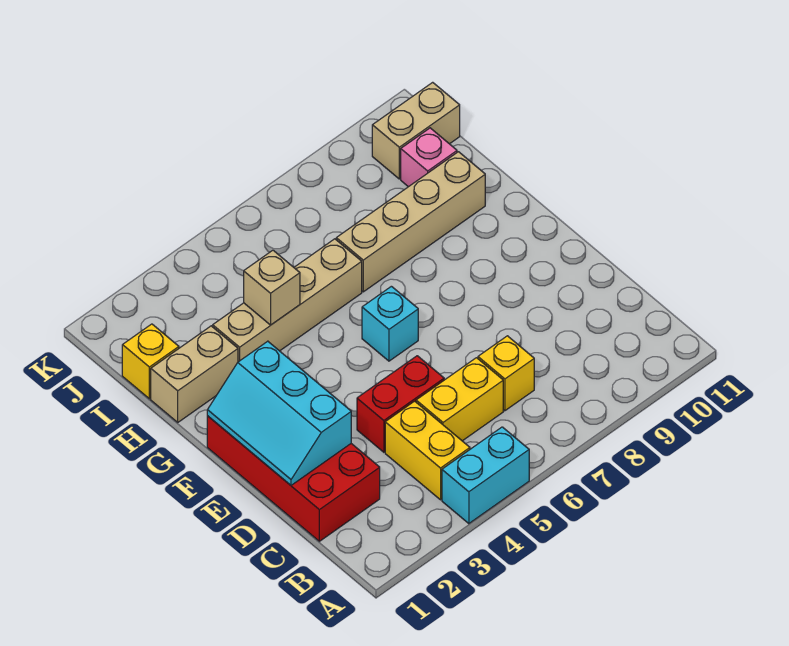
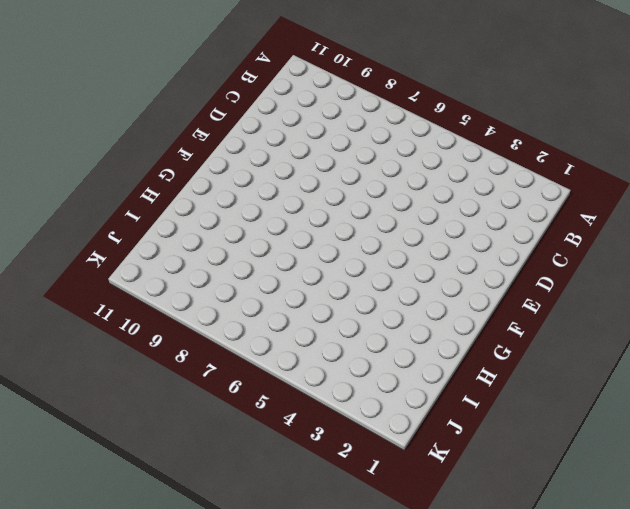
none -> cyan brick A4:A5 level 1
none -> yellow brick B4:C4 level 1
none -> red brick C1:F2 level 1

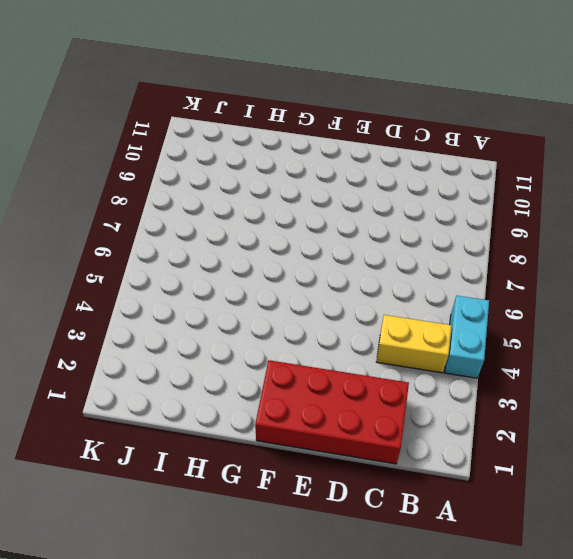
none -> yellow brick C5:C6 level 1
none -> yellow brick C7 level 1
none -> red brick D4:D5 level 1

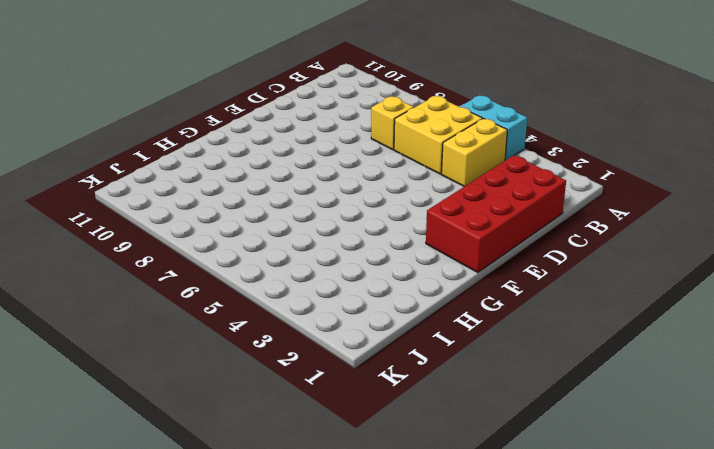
yellow brick B5:C6 level 1 -> yellow brick C5:C6 level 1
none -> red brick D4:D5 level 1
none -> cyan brick F6 level 1
none -> tan brick H1:H2 level 1

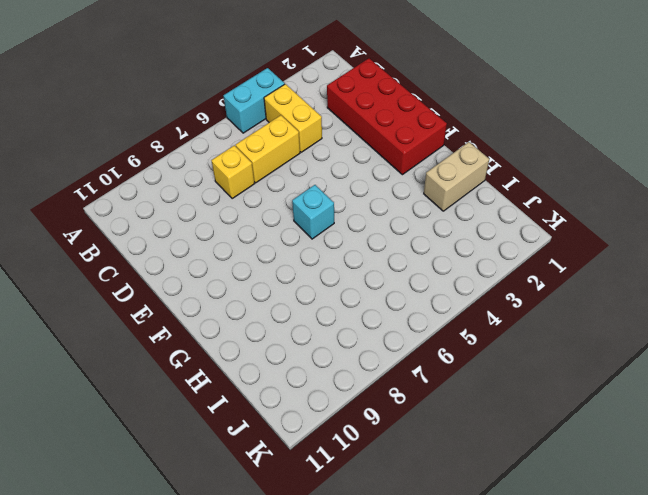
none -> red brick D4:D5 level 1
none -> tan brick H3:H6 level 1
none -> tan brick H7:H10 level 1

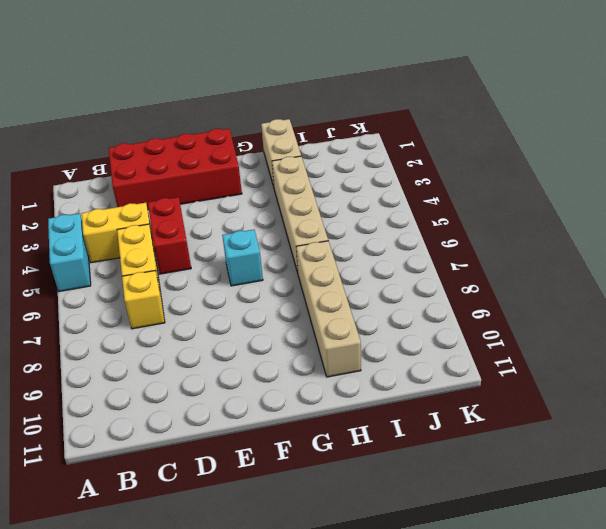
none -> yellow brick I1 level 1
none -> pink brick I10 level 1
none -> tan brick J10:J11 level 1

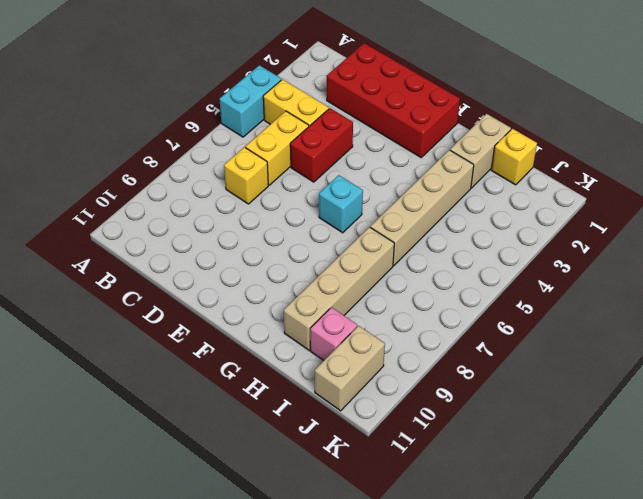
none -> cyan slope D1:F2 level 2 top 2
none -> tan brick H4 level 2

